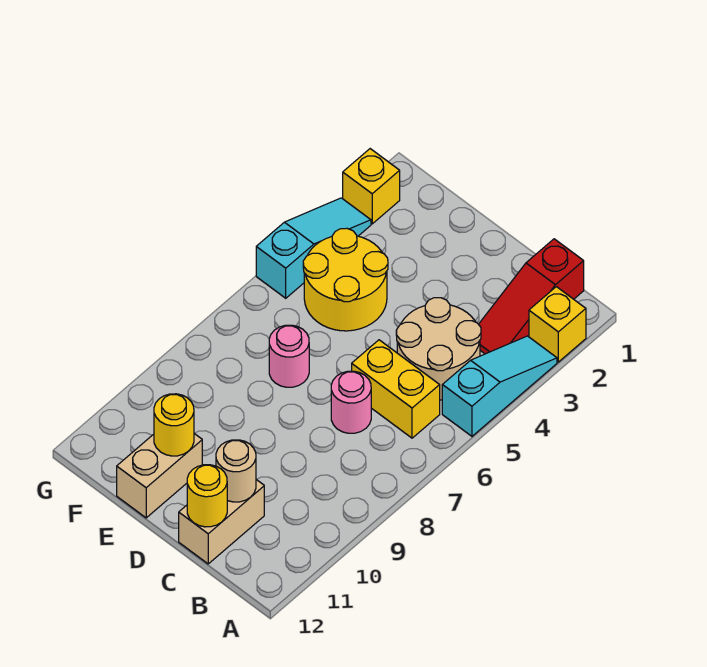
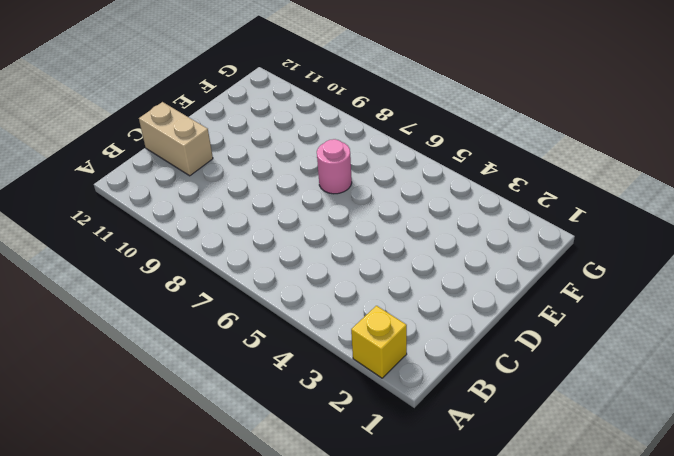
none -> cyan slope A3:A5 level 1 top 5
none -> red slope B1:B3 level 1 top 1
none -> tan round brick B4:C5 level 1

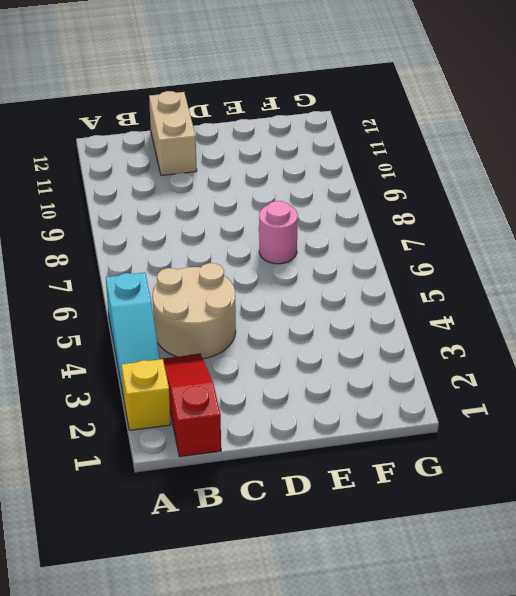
none -> yellow brick B6:C6 level 1
none -> pink round brick C7 level 1
none -> yellow round brick E4:F5 level 1

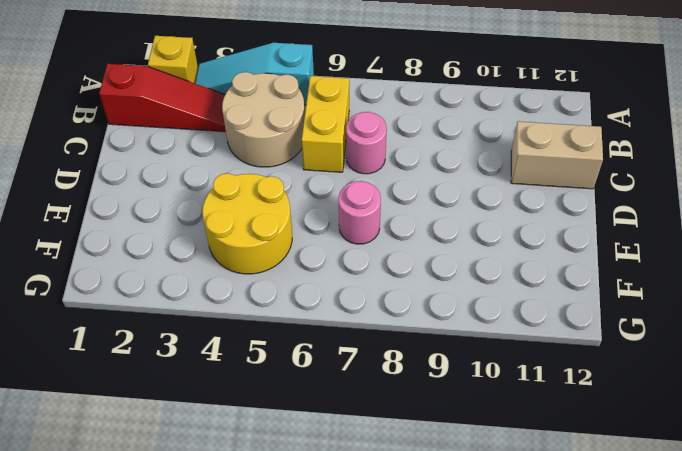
none -> tan brick E11:E12 level 1
none -> yellow brick G2 level 1
none -> cyan slope G3:G5 level 1 top 5

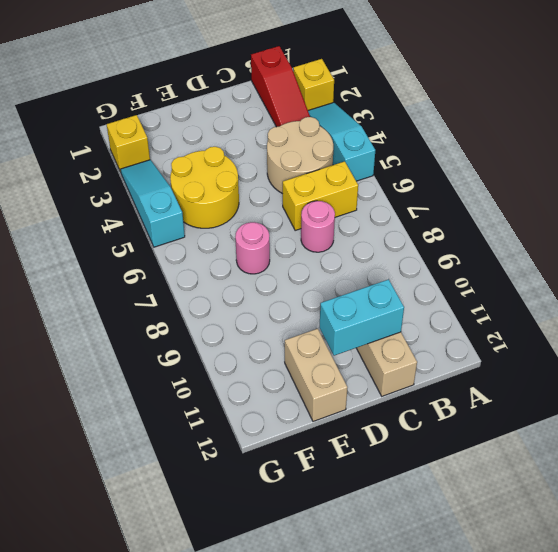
cyan brick C11:D11 level 2 -> tan round brick C11 level 2
none -> yellow round brick C12 level 2
none -> yellow round brick E11 level 2

